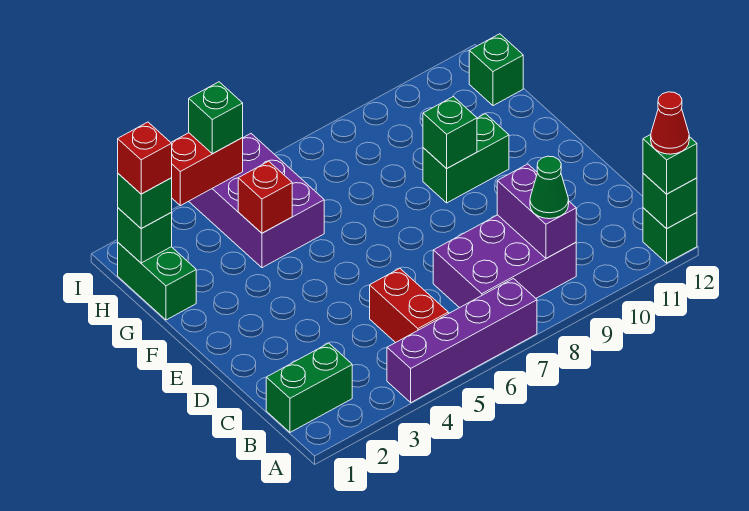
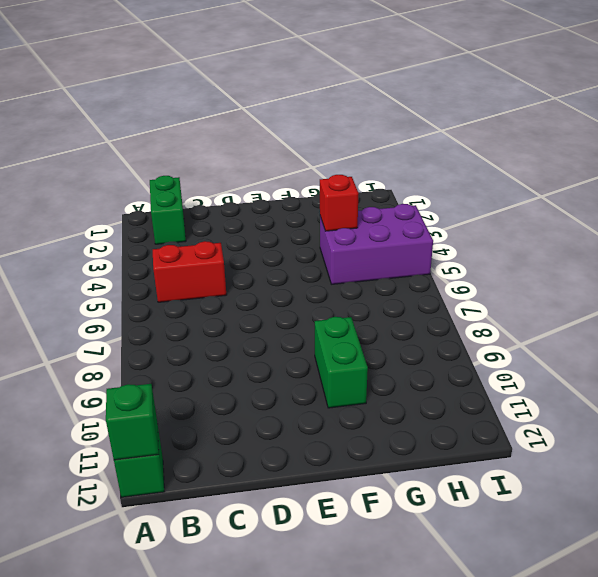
none -> purple brick A4:A7 level 1
none -> purple brick B7:C9 level 1
none -> green brick G1:H1 level 1

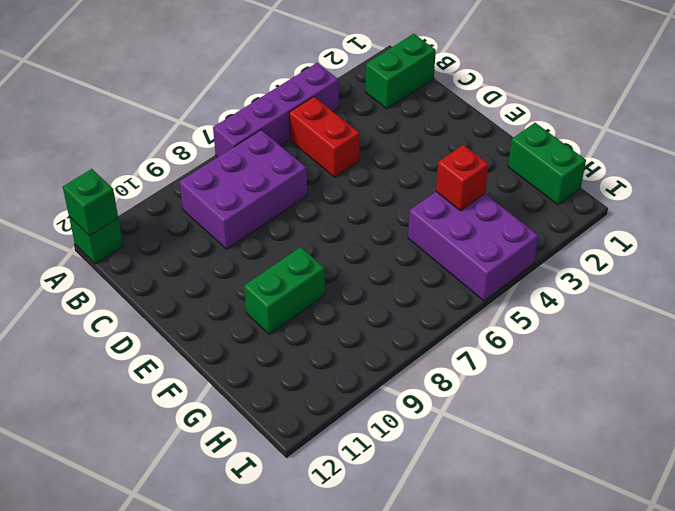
none -> green brick H12 level 1
none -> purple brick B9:C9 level 2
none -> green brick F9 level 2

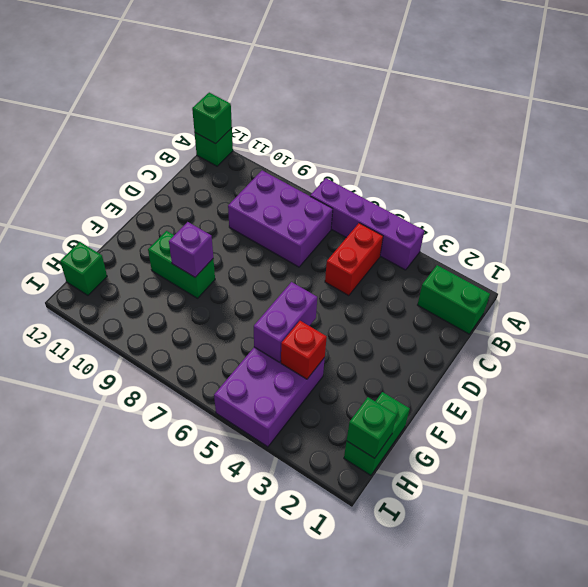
purple brick F5:G5 level 2 -> purple brick B9:C9 level 2
purple brick F9 level 2 -> green brick F9 level 2
none -> red brick I3:I4 level 2
none -> green brick A12 level 3
none -> green cone B9 level 3

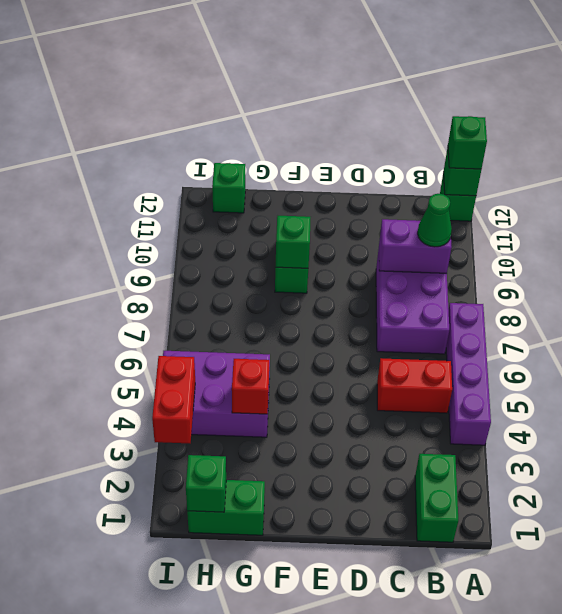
none -> green brick H1 level 3
none -> green brick I4 level 3
none -> red cone A12 level 4

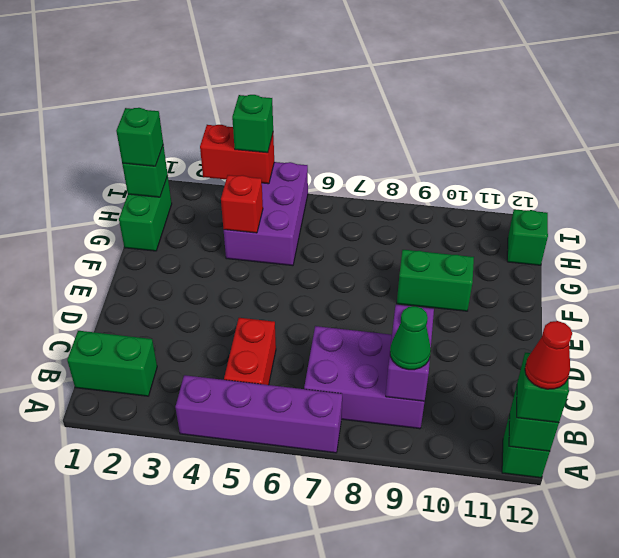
none -> green brick F9 level 2
none -> red brick H1 level 4

